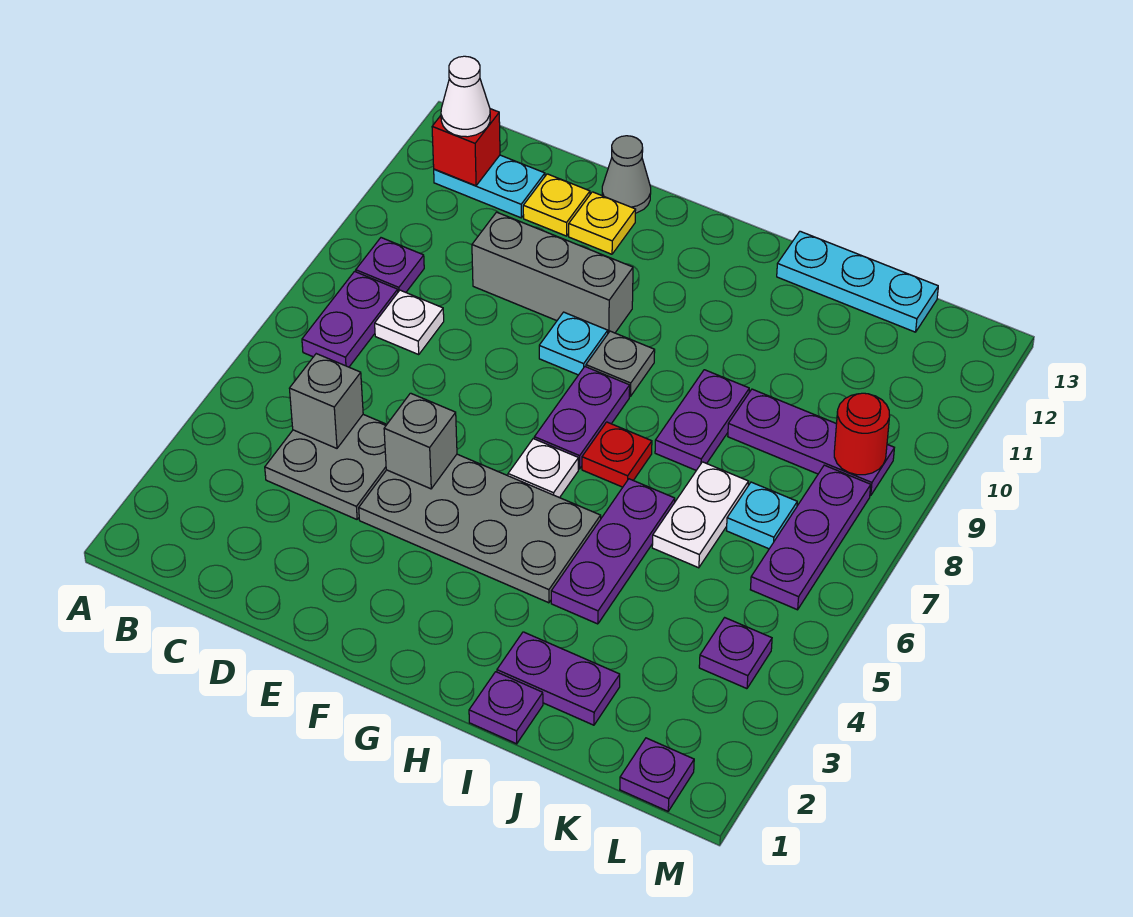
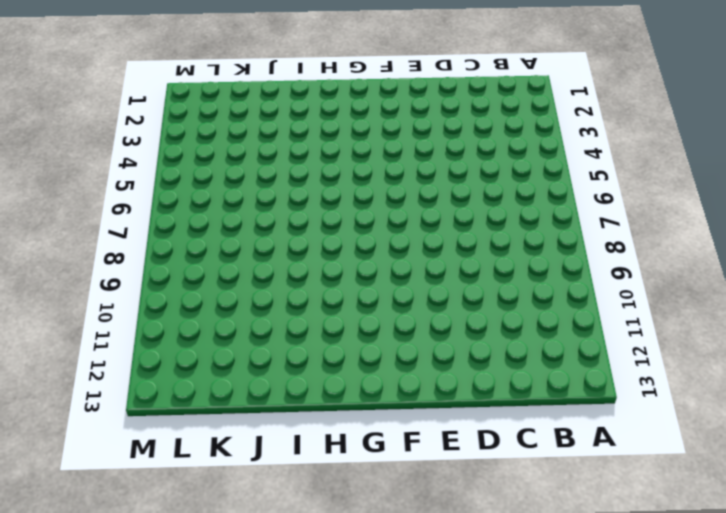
none -> purple plate B7:B8 level 1
none -> purple plate B9 level 1
none -> cyan plate B12:C12 level 1
none -> grey plate C4:D5 level 1

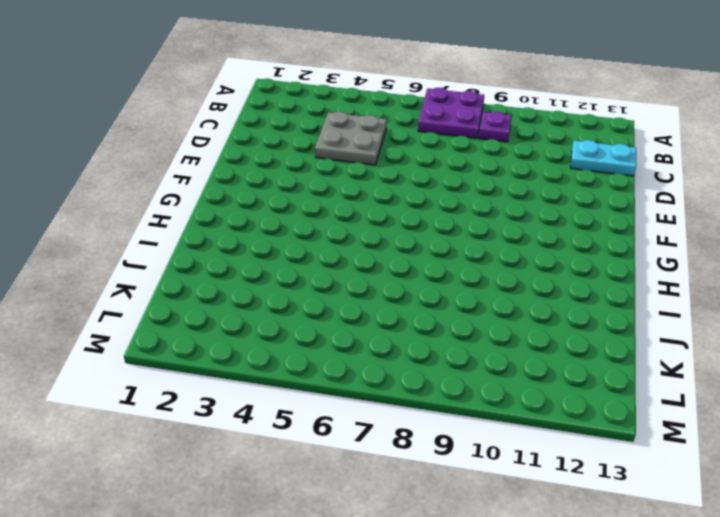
purple plate A7:B8 level 1 -> purple plate B7:B8 level 1
cyan plate C12:C13 level 1 -> cyan plate B12:C12 level 1
none -> white plate C8 level 1
none -> grey brick D10:F10 level 1
none -> yellow plate D12 level 1
none -> grey plate E4:H5 level 1

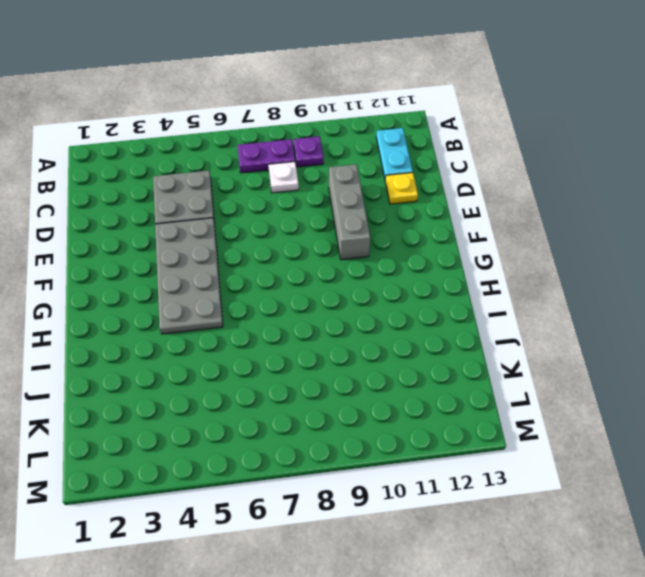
none -> yellow plate E12 level 1
none -> grey cone E13 level 1
none -> cyan plate F9 level 1
none -> white plate G6 level 1

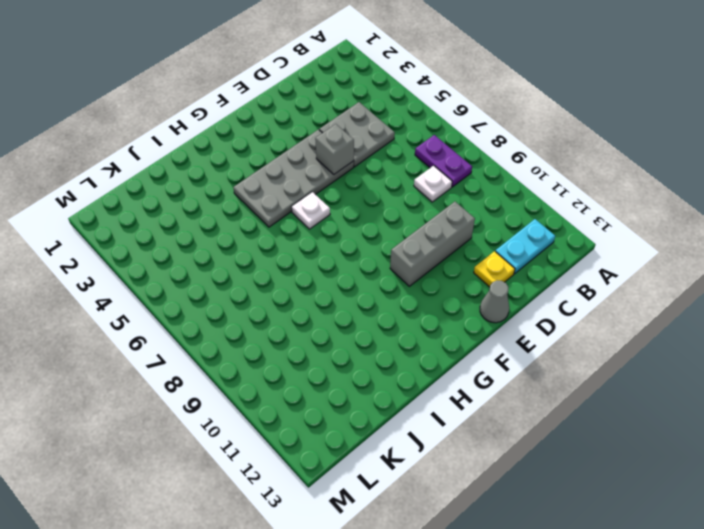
none -> purple plate B9 level 1
none -> yellow plate E12 level 1
none -> cyan plate F9 level 1
none -> purple plate G7:G8 level 1

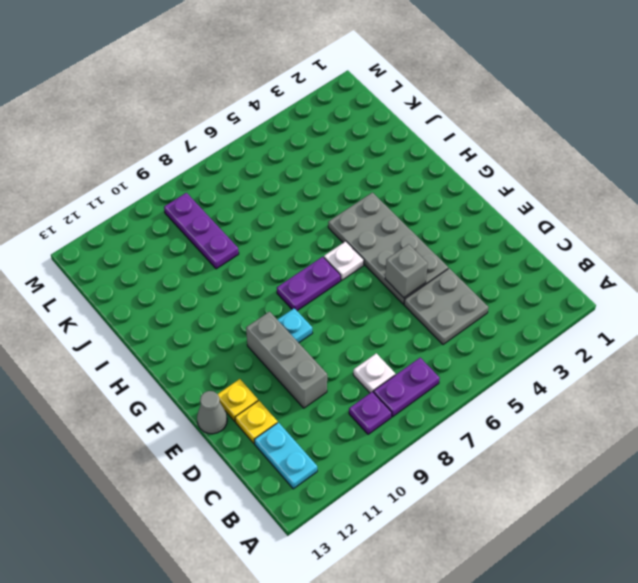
none -> grey plate G9 level 1
none -> red plate H7 level 1
none -> purple plate I1 level 1
none -> purple plate I2:J2 level 1

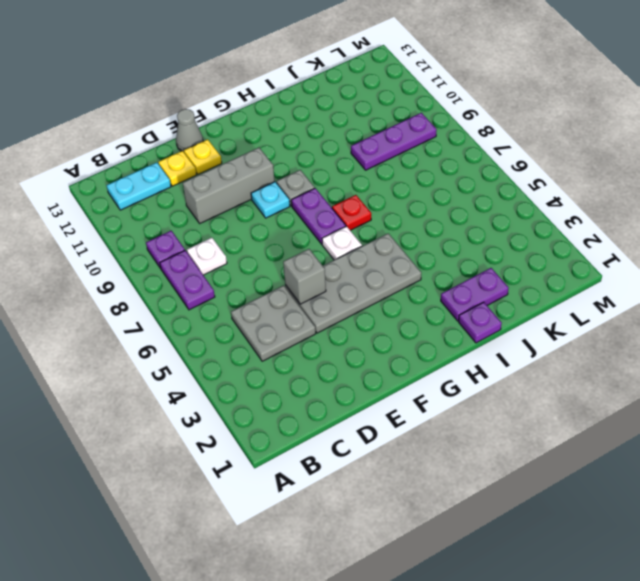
none -> purple plate I4:I6 level 1
none -> purple plate I8:I9 level 1
none -> cyan plate I13:K13 level 1
none -> white plate J6:J7 level 1

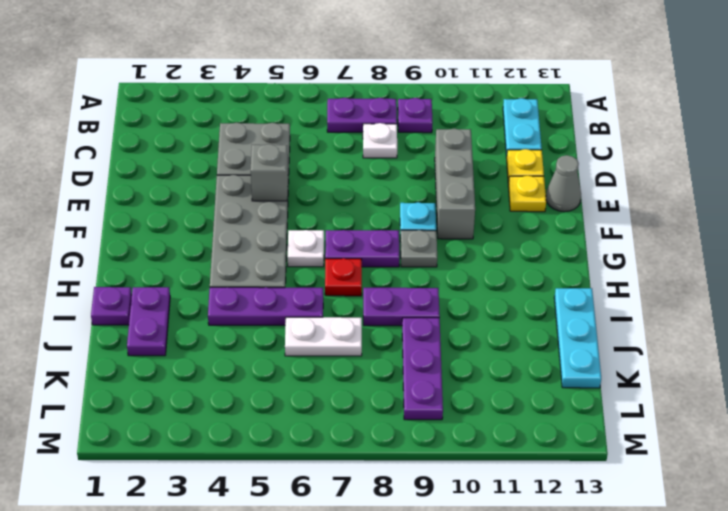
none -> cyan plate K7 level 1
none -> purple plate L1 level 1
none -> purple plate L4 level 1
none -> purple plate L6:L8 level 1

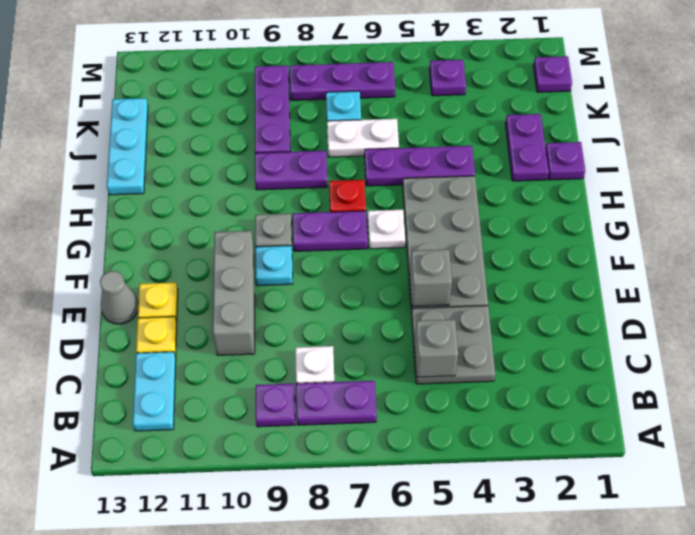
none -> red brick B12 level 2
none -> red round brick L9 level 2
none -> white cone B12 level 3

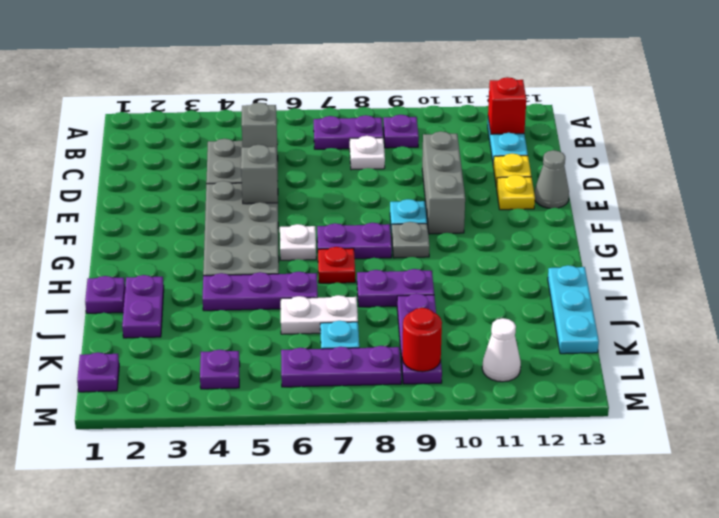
white cone L11 level 1 -> white cone B12 level 3

